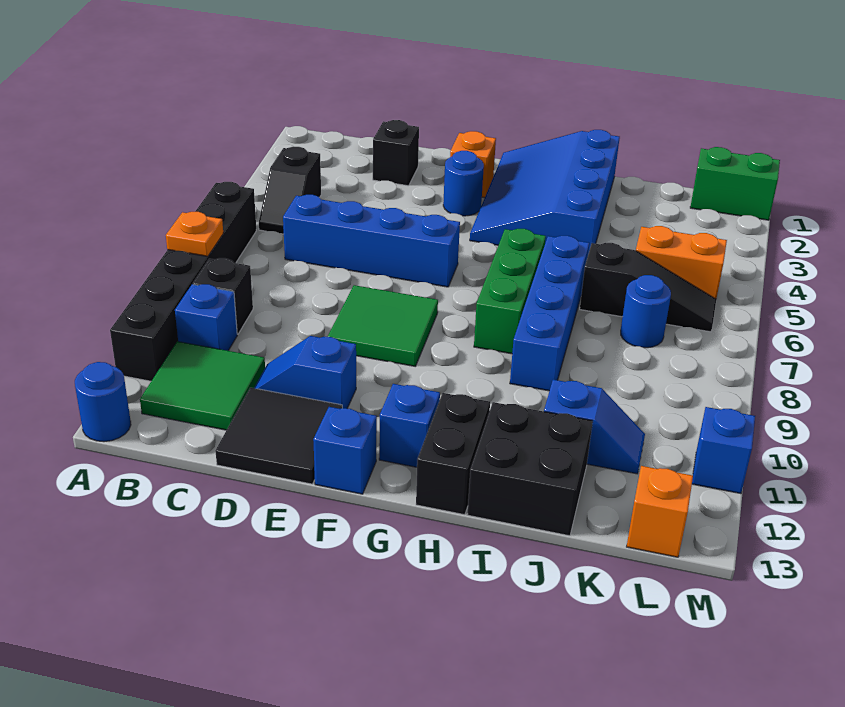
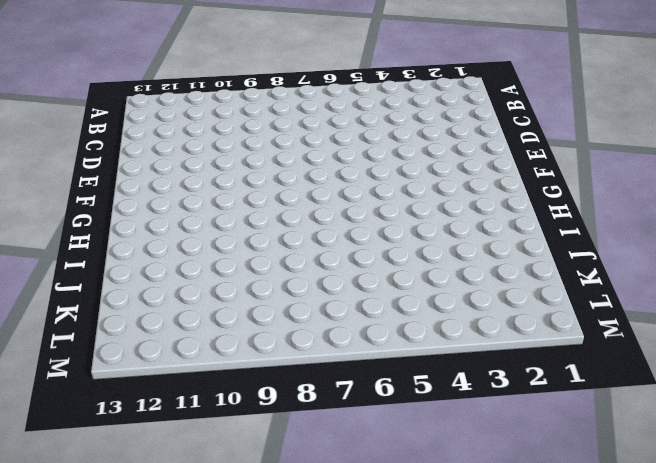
none -> black brick A6:A11 level 1
none -> blue round brick A13 level 1
none -> black slope B4:B5 level 1 top 4

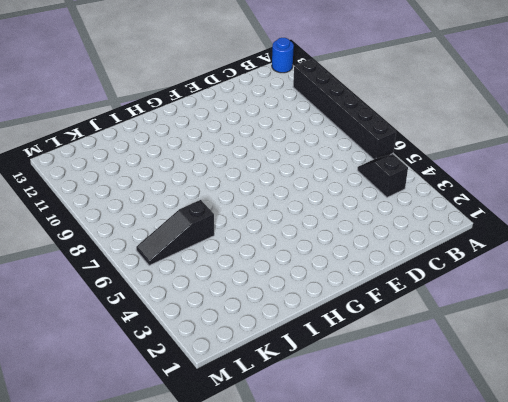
none -> black brick B9 level 1
none -> blue brick B10 level 1
none -> green tile B11:C12 level 1

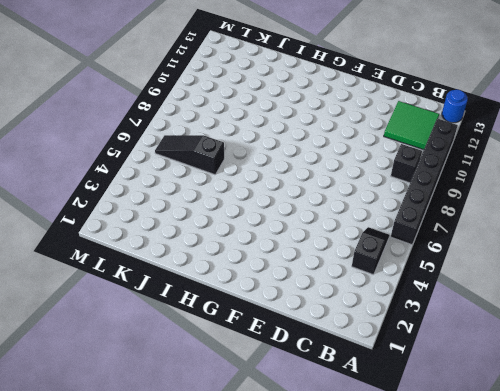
none -> blue brick B10 level 1
none -> blue brick C6:F6 level 1
none -> black brick D2 level 1

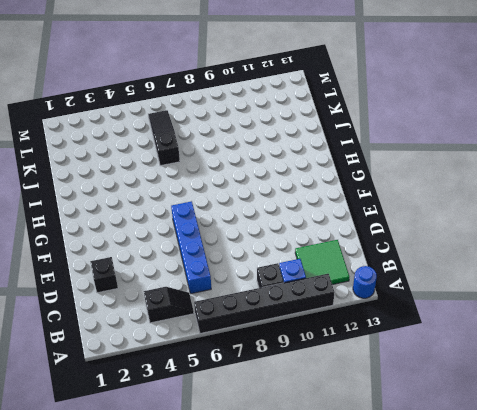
none -> blue slope D11:E11 level 1 top E
none -> black tile D12:E13 level 1
none -> green tile E8:F9 level 1

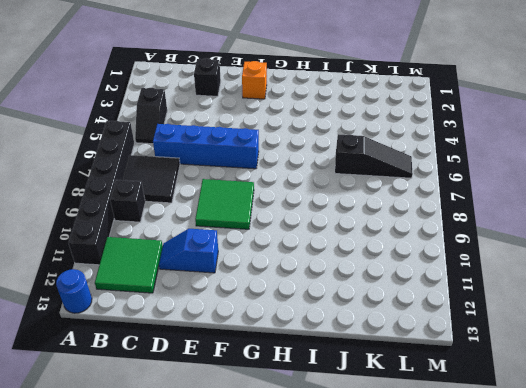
black tile B7:C8 level 1 -> black tile D12:E13 level 1
none -> blue brick B10 level 1
none -> blue round brick F3 level 1
none -> blue brick F13 level 1

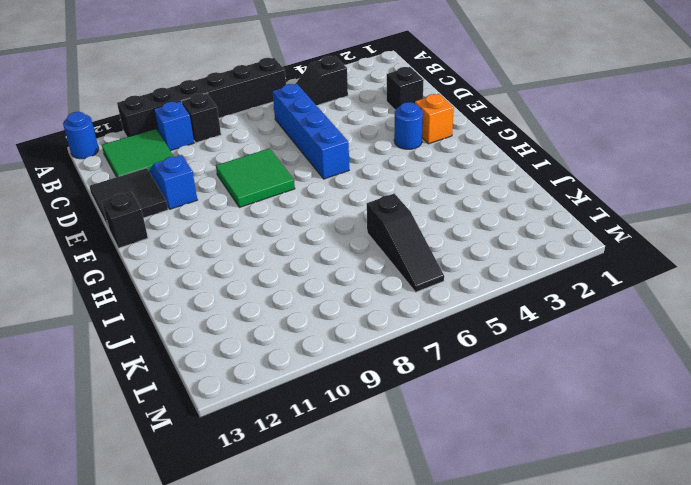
black brick F13 level 1 -> blue brick F13 level 1
none -> blue slope G1:I4 level 1 top I
none -> blue brick G12 level 1
none -> green brick H6:H8 level 1

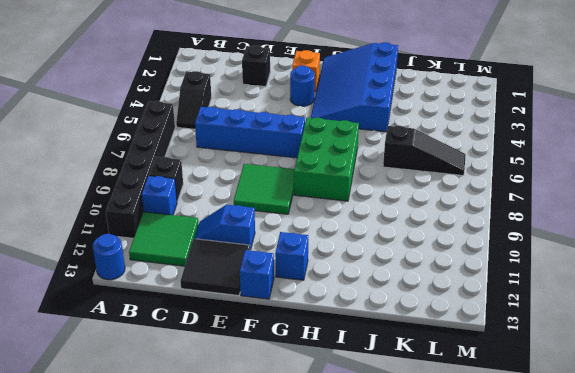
green brick G6:H8 level 1 -> green brick H6:H8 level 1
none -> black brick H12:H13 level 1
none -> blue brick I6:I9 level 1
none -> black brick I12:J13 level 1

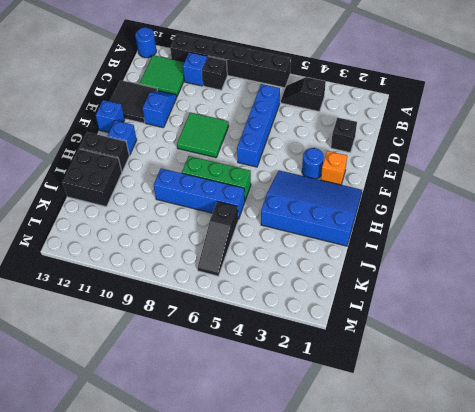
none -> blue slope J11:K11 level 1 top J
none -> orange brick K5:L5 level 1
none -> blue round brick K7 level 1

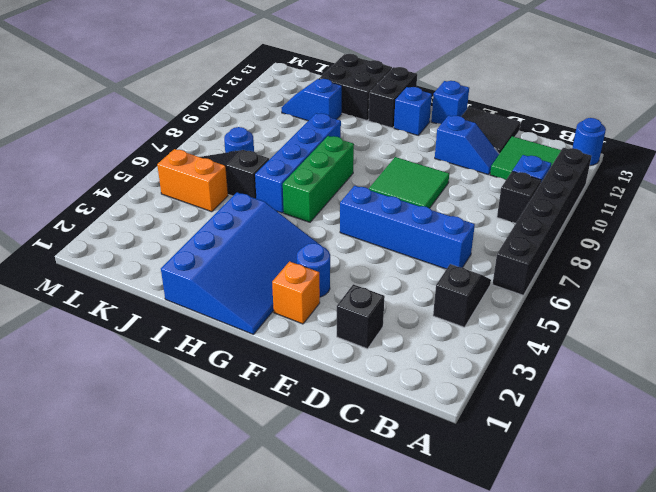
none -> green brick L1:M1 level 1
none -> orange brick L13 level 1
none -> blue brick M11 level 1

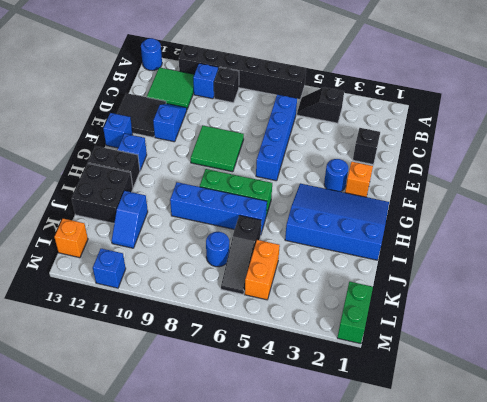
none -> orange plate A8 level 2

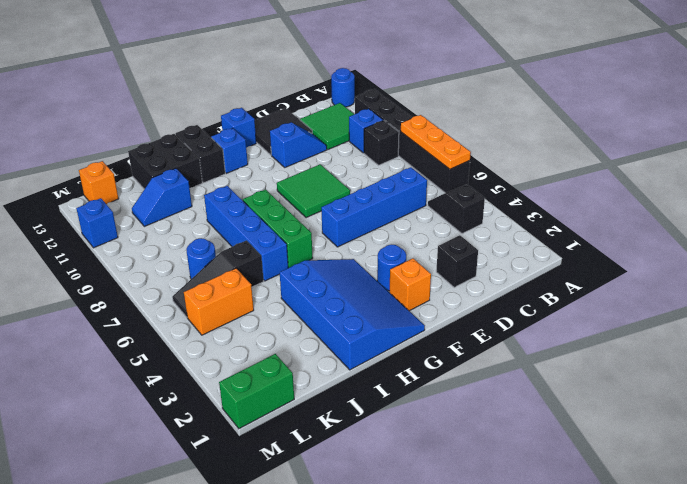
orange plate A6:A8 level 2 -> orange plate A8 level 2

